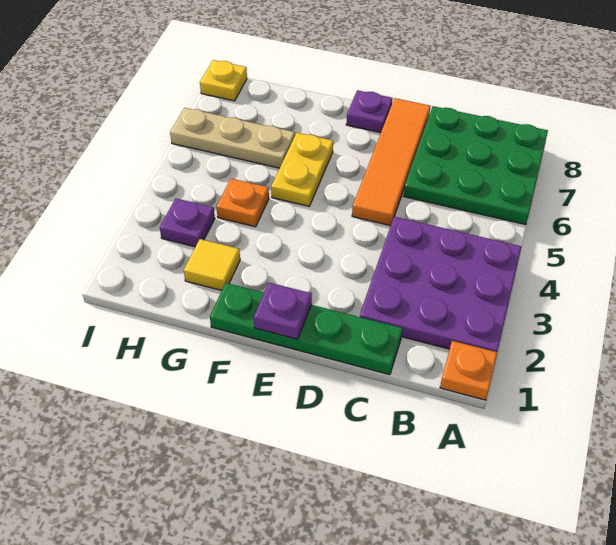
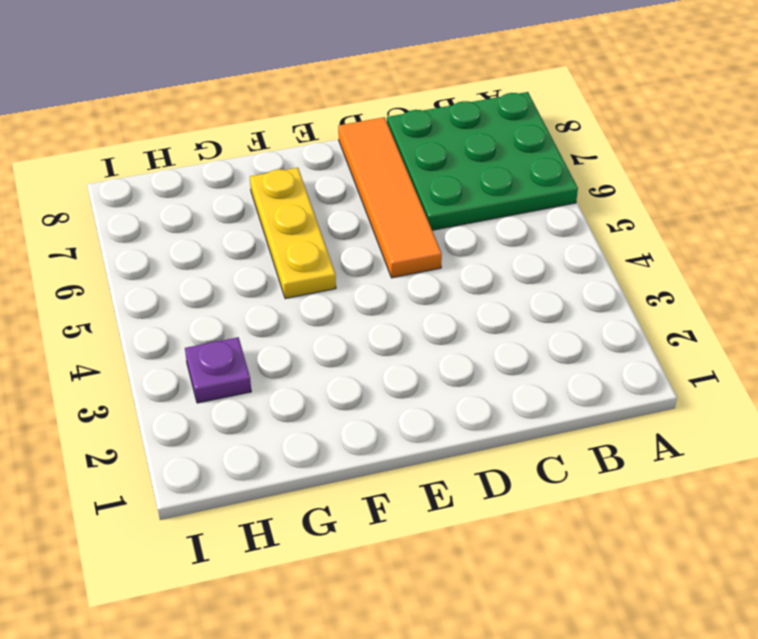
yellow plate F5:F7 level 1 -> yellow plate F5:F6 level 1
none -> orange plate A1 level 1
none -> purple plate A2:C4 level 1
none -> green plate C1:F1 level 1

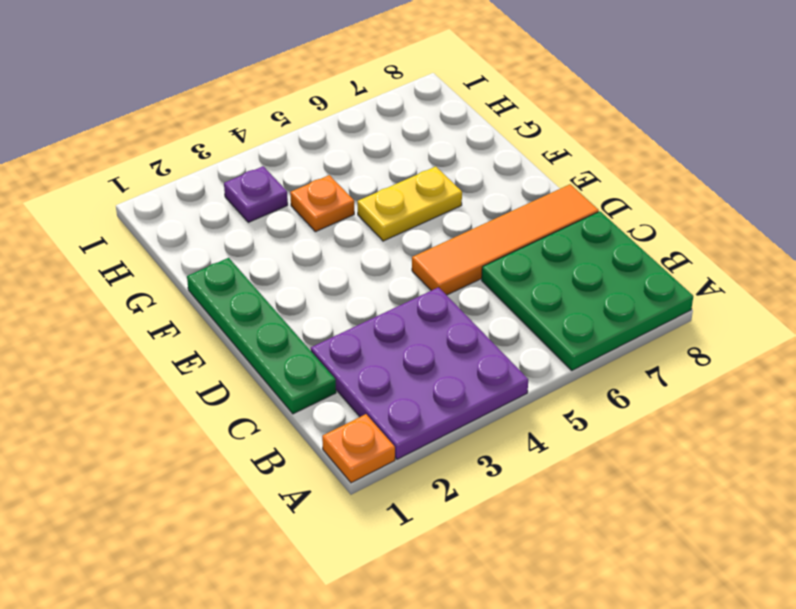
none -> purple plate E8 level 1
none -> yellow tile G2 level 1
none -> tan plate G6:I6 level 1

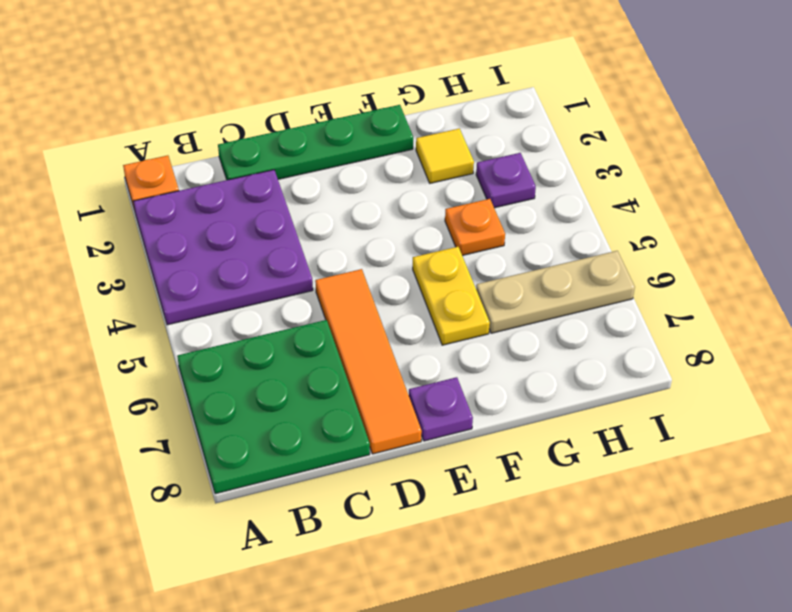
none -> yellow plate I8 level 1
none -> purple plate E1 level 2

